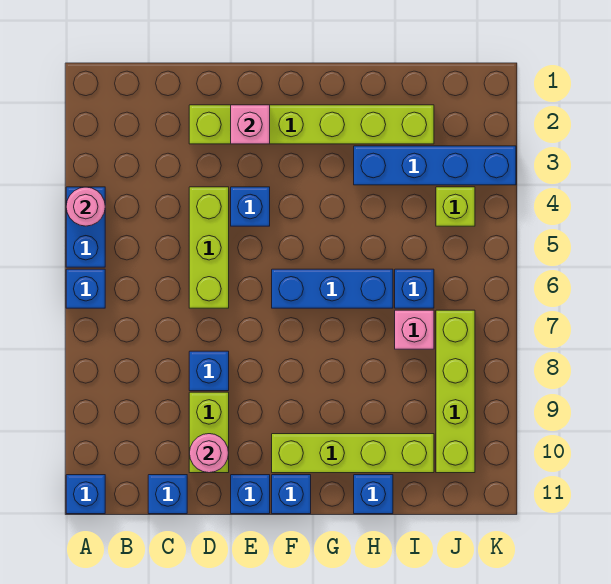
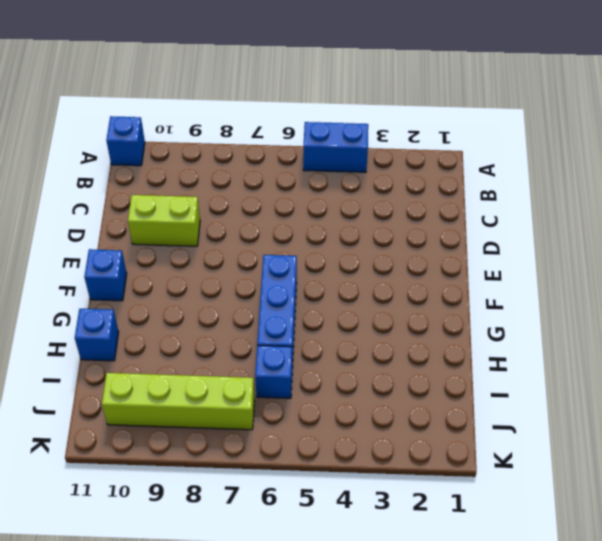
none -> blue brick A6 level 1
none -> blue brick C11 level 1
none -> lime brick D2:I2 level 1

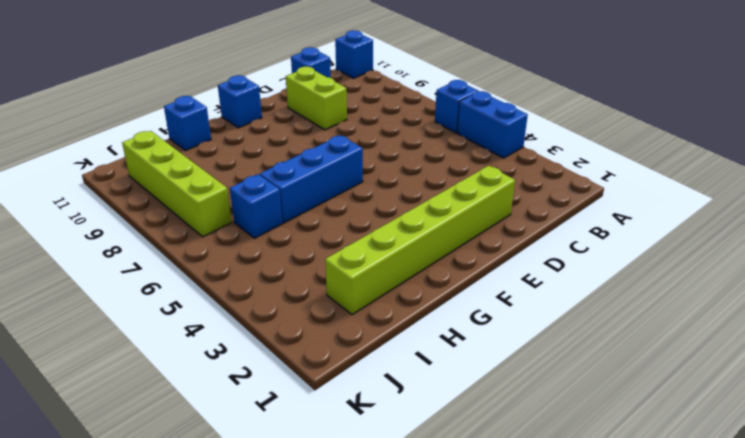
none -> lime brick D4:D6 level 1
none -> blue brick D8 level 1
none -> blue brick E4 level 1

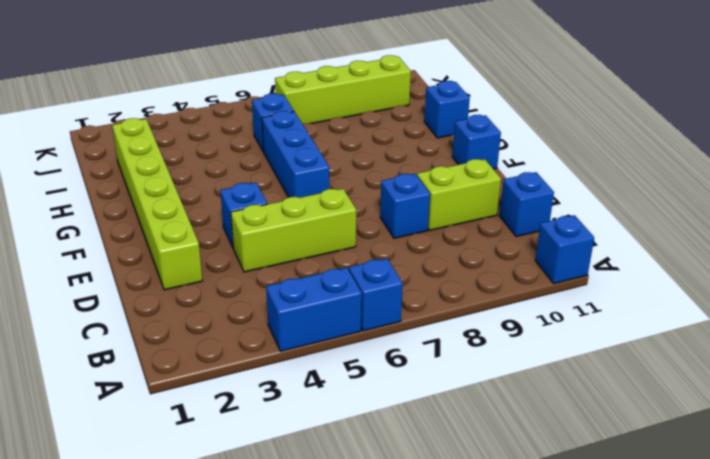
none -> blue brick E11 level 1
none -> lime brick F10:I10 level 1
none -> blue brick H3:K3 level 1

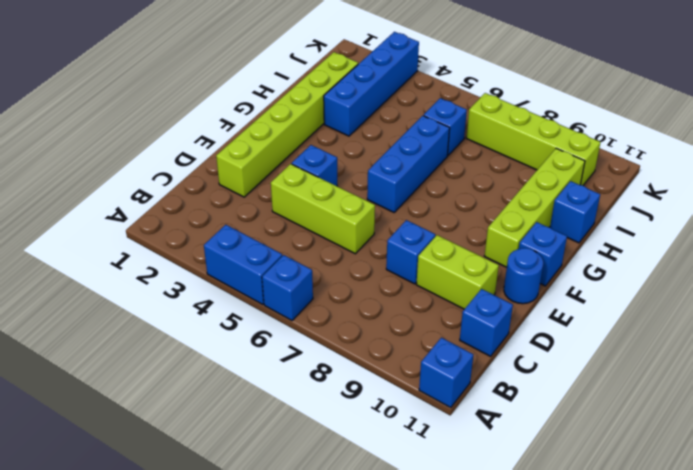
blue round brick E11 level 1 -> blue brick E11 level 1
none -> pink brick I7 level 1
none -> lime brick J4 level 1
none -> pink round brick A4 level 2

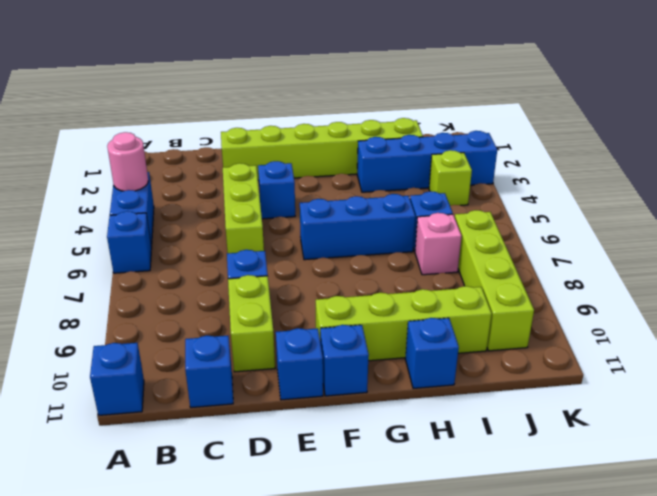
none -> pink round brick D10 level 2
none -> pink brick E2 level 2

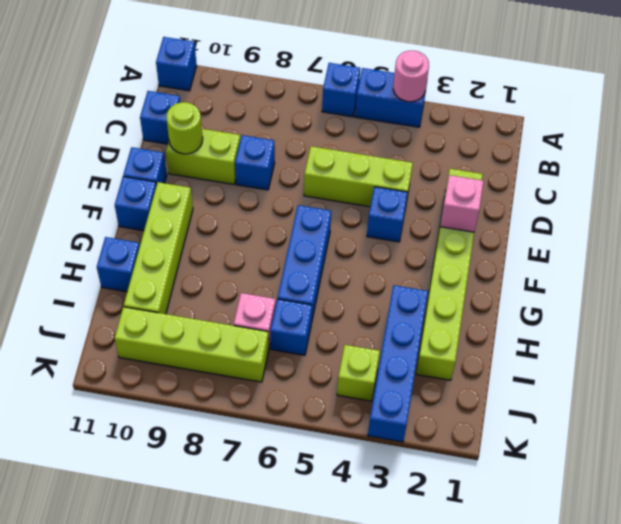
lime round brick D10 level 2 -> pink round brick D10 level 2

